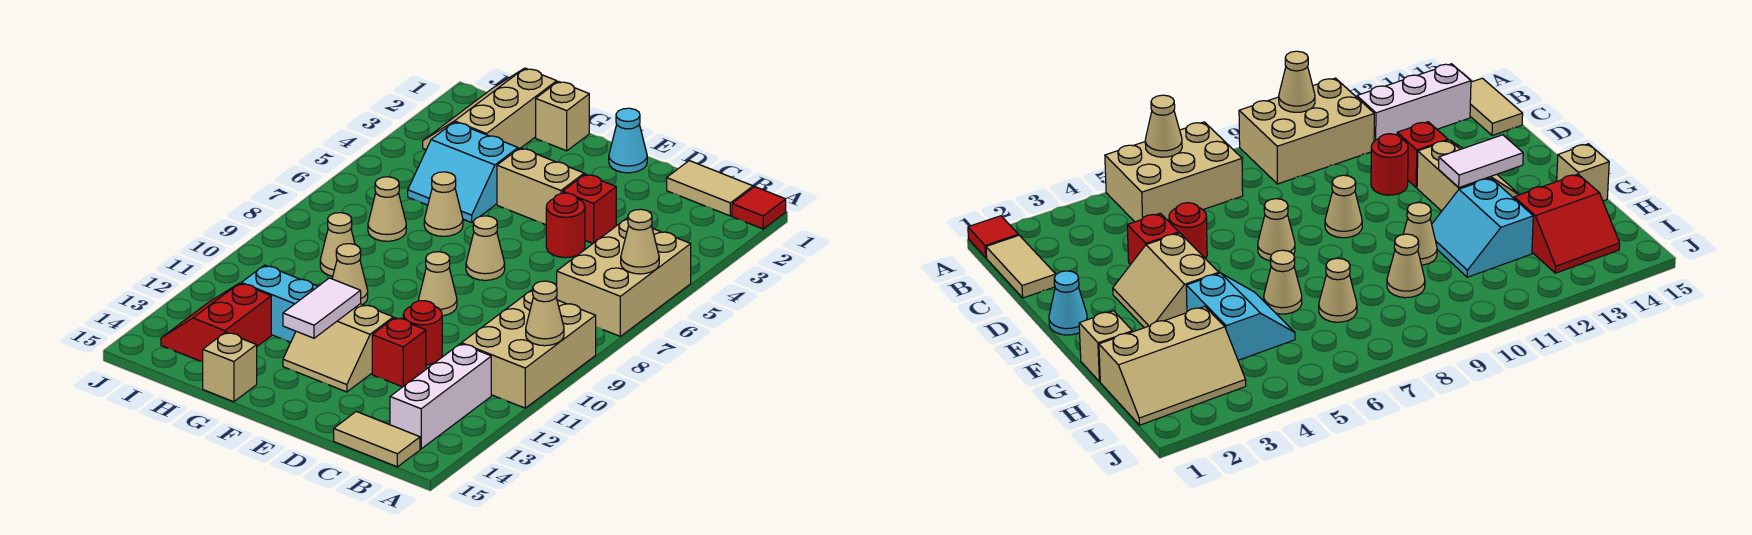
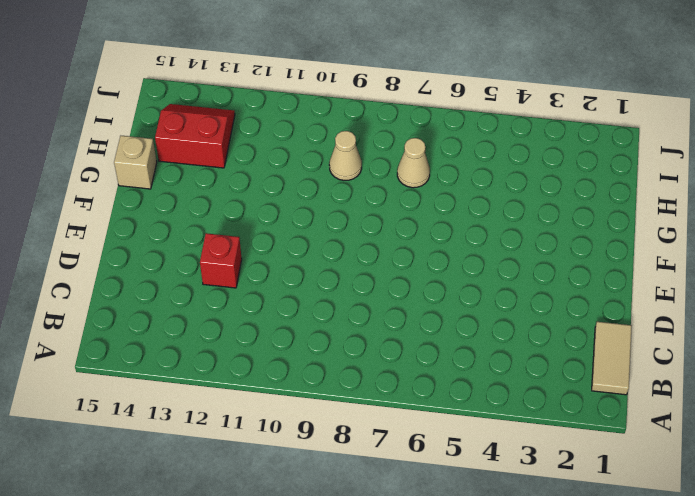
none -> red tile A1 level 1
none -> tan brick A5:B7 level 1
none -> tan brick A9:B11 level 1

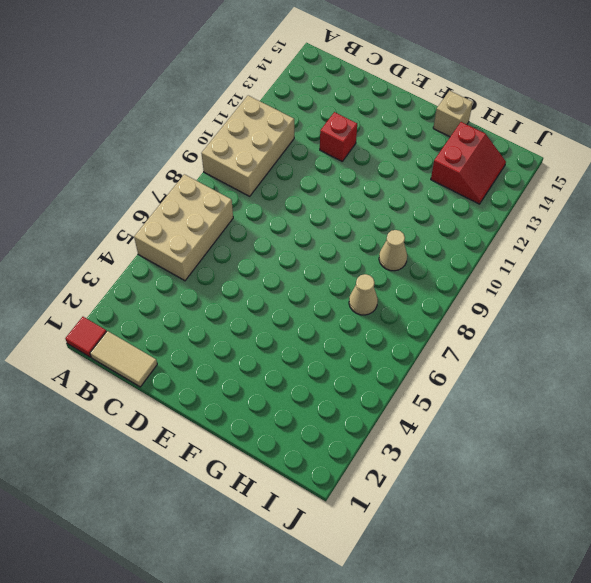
none -> white brick B12:B14 level 1
none -> tan tile B15:C15 level 1
none -> red brick D4 level 1

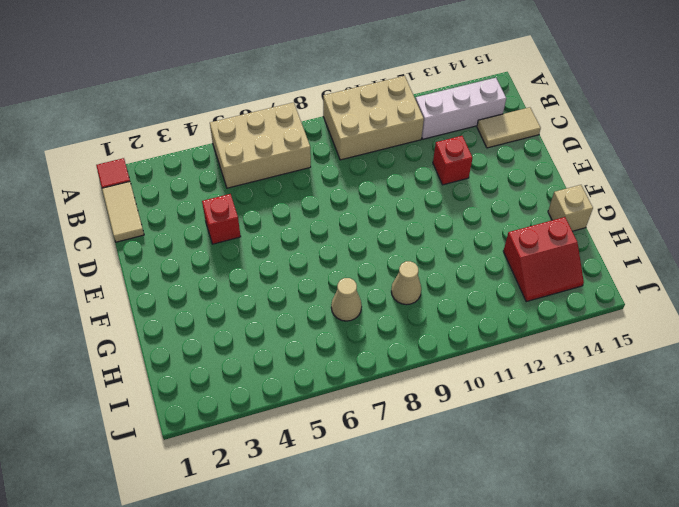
tan tile C14:C15 level 1 -> tan tile B15:C15 level 1
none -> red round brick D5 level 1
none -> red round brick D11 level 1
none -> cyan cone E1 level 1

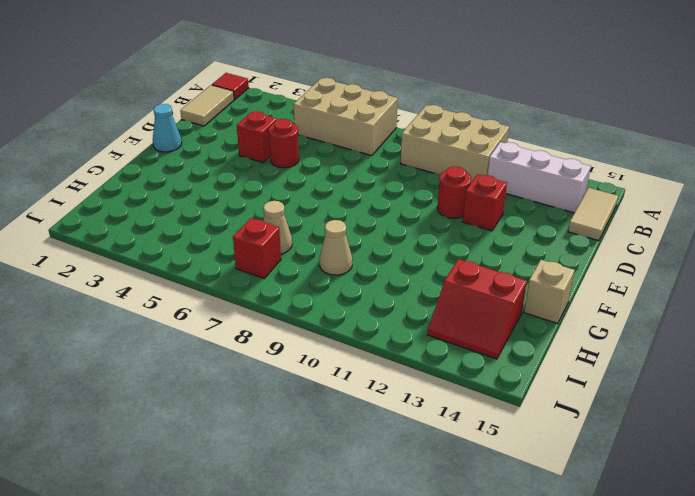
red brick I7 level 1 -> none
none -> tan slope E3:F4 level 1 top 4
none -> tan cone E7 level 1
none -> tan cone E9 level 1

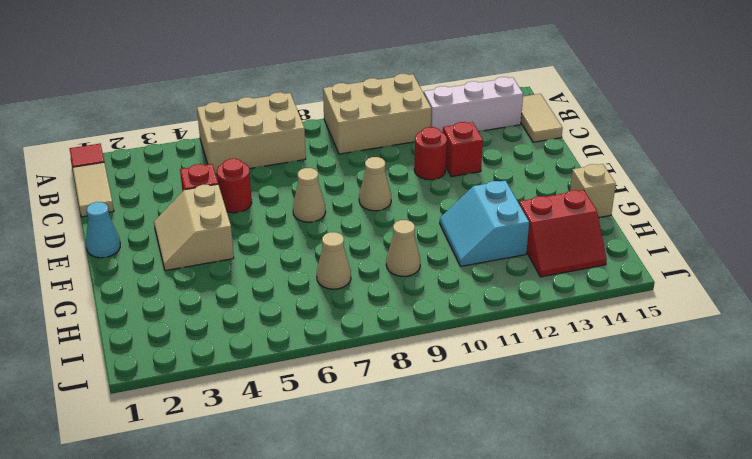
none -> tan slope E12:F13 level 1 top 12
none -> tan brick G1 level 1
none -> cyan slope G4:H5 level 1 top 4

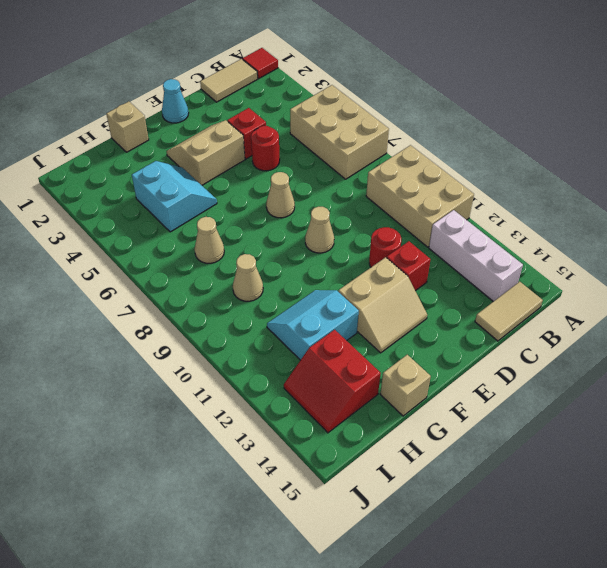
cyan slope G4:H5 level 1 top H -> cyan slope G4:H5 level 1 top 4
none -> tan cone G6 level 1
none -> tan cone G10 level 1
none -> tan slope H1:I3 level 1 top H

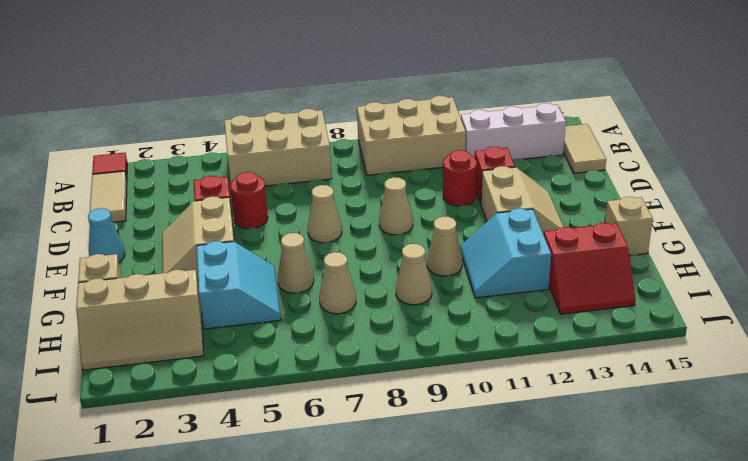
none -> tan cone A6 level 2
none -> tan cone A10 level 2
none -> white tile F12:F13 level 2

